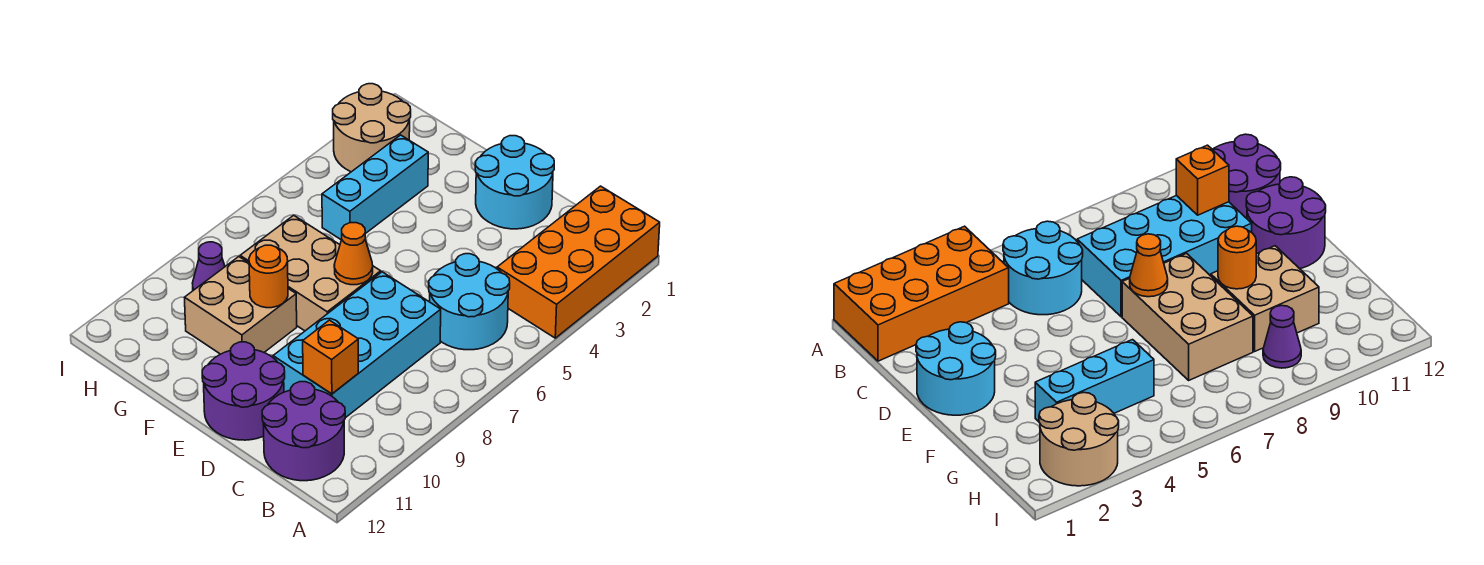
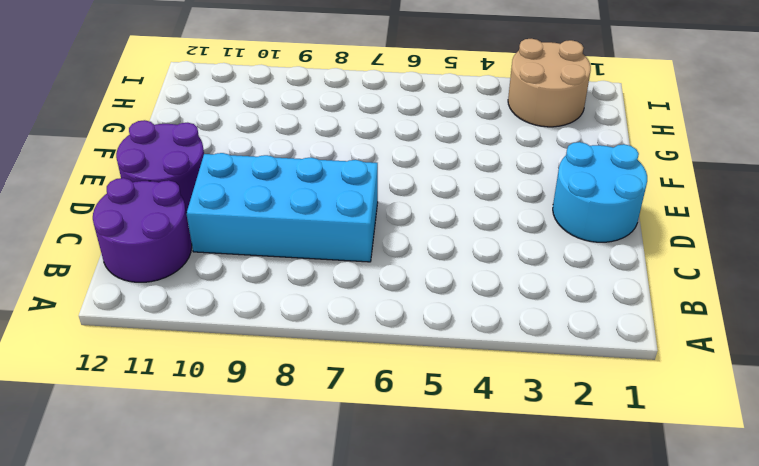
none -> orange brick A1:B4 level 1
none -> cyan round brick B5:C6 level 1
none -> tan brick E7:G8 level 1

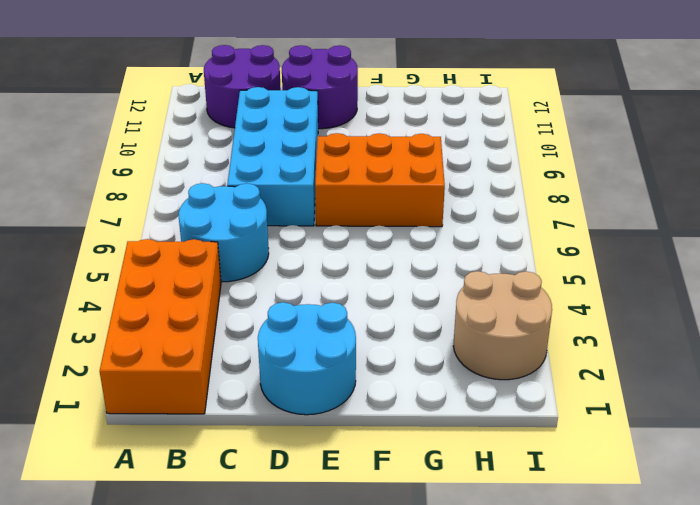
orange brick E7:G8 level 1 -> tan brick E7:G8 level 1
none -> tan brick F9:G10 level 1
none -> cyan brick G3:G5 level 1
none -> purple cone H9 level 1

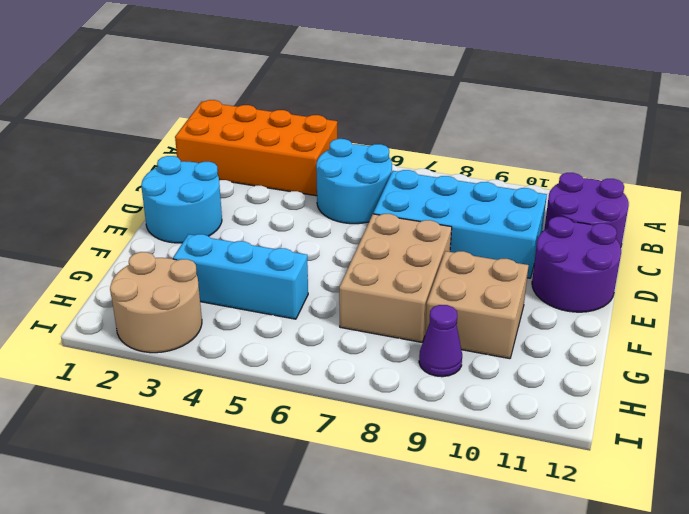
none -> orange brick C10 level 2
none -> orange cone E7 level 2
none -> orange round brick F9 level 2

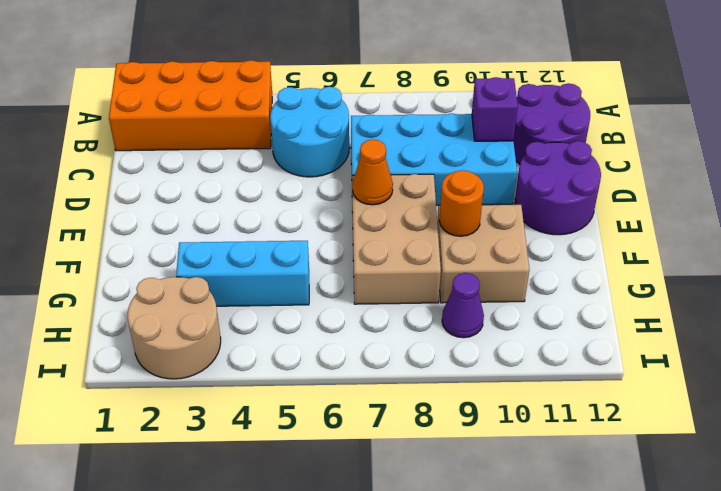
purple brick C10 level 2 -> orange brick C10 level 2
none -> cyan round brick D1:E2 level 1

